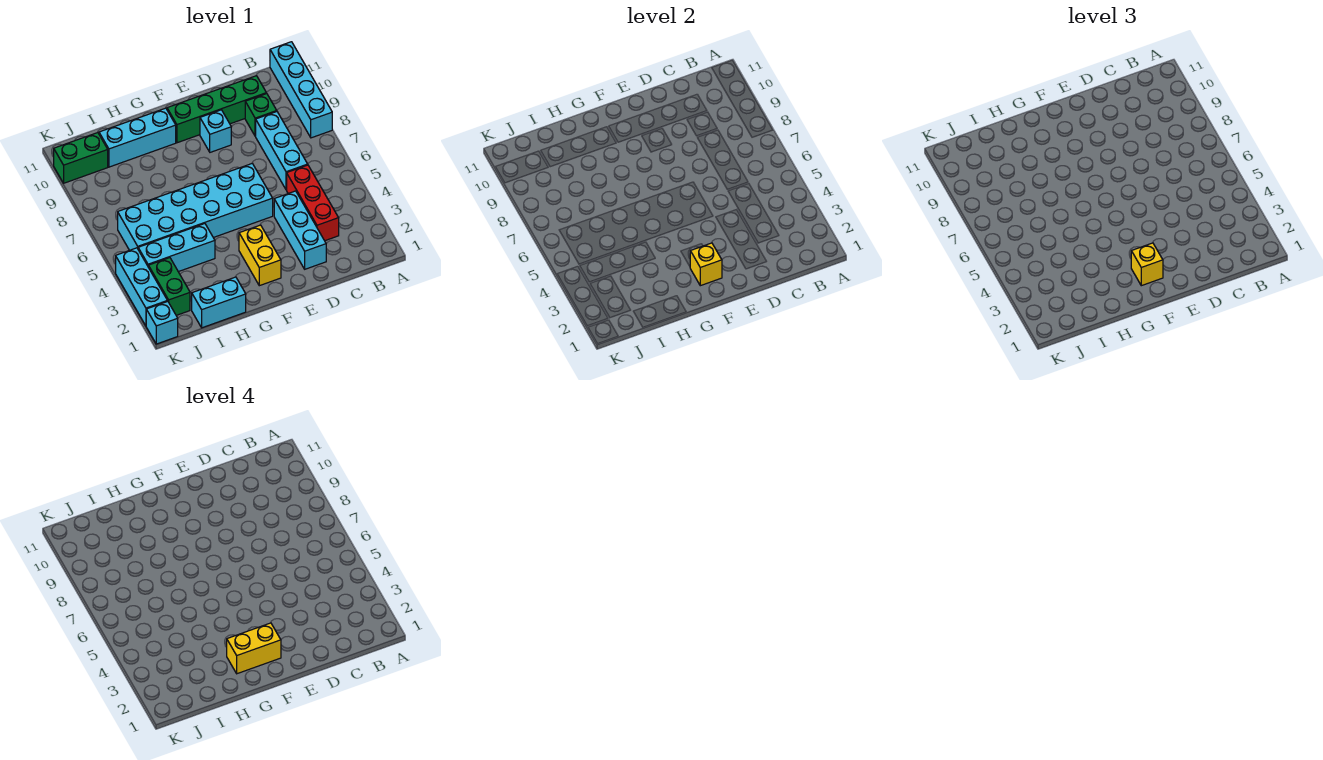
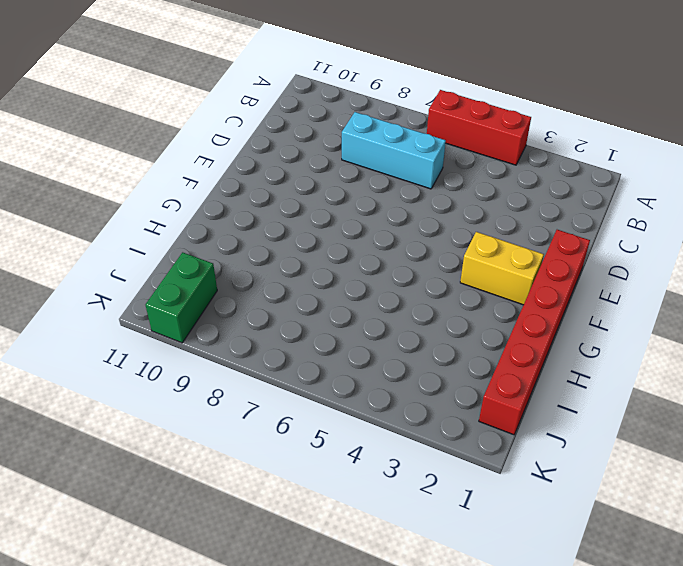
red brick A4:A6 level 1 -> red brick C3:C5 level 1
red brick E1:J1 level 1 -> cyan brick H1:I1 level 1
none -> cyan brick A8:A11 level 1
none -> green brick C9 level 1
none -> green brick C10:F10 level 1

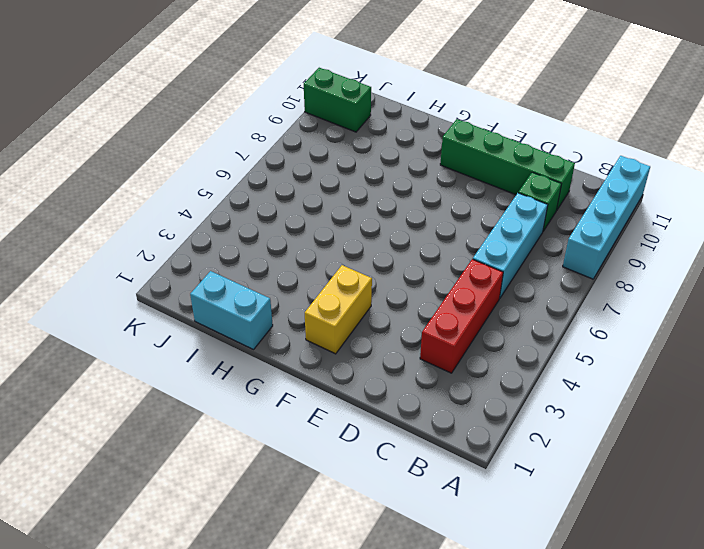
none -> cyan brick D2:D4 level 1
none -> cyan brick E5:J6 level 1
none -> cyan brick E9 level 1

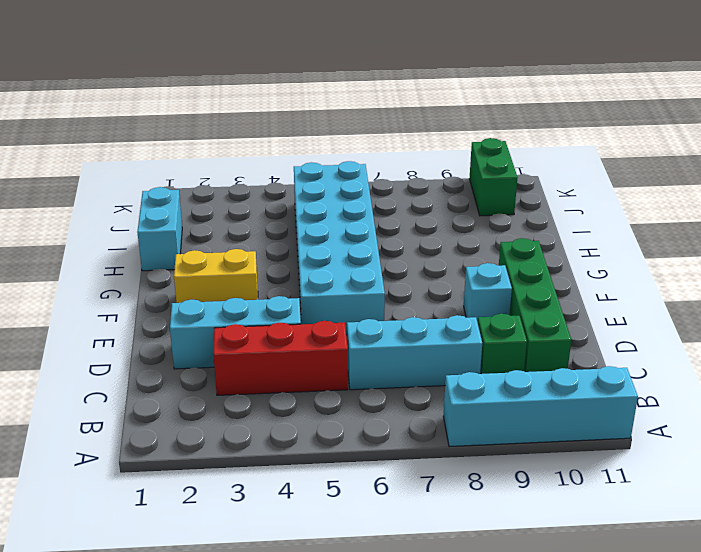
none -> cyan brick G10:I10 level 1
none -> cyan brick H4:J4 level 1
none -> green brick J2:J3 level 1

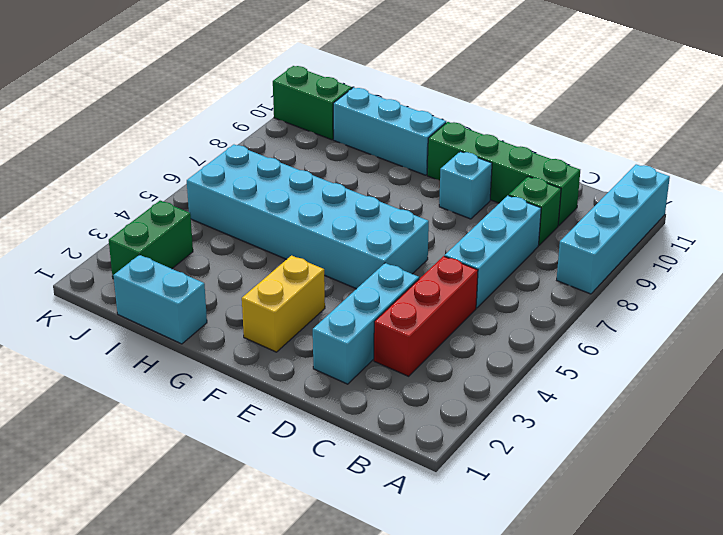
none -> cyan brick H4:J4 level 1
none -> cyan brick K1 level 1
none -> cyan brick K2:K4 level 1

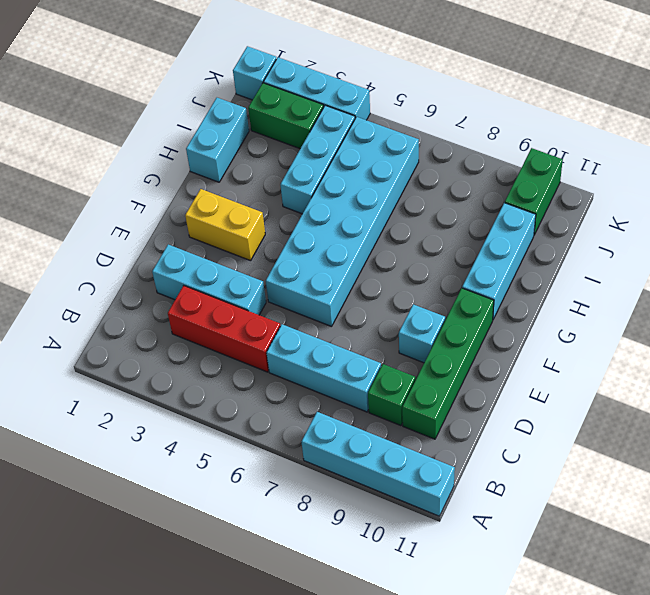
none -> yellow brick F2 level 2
none -> yellow brick F2 level 3
none -> yellow brick F2:G2 level 4

